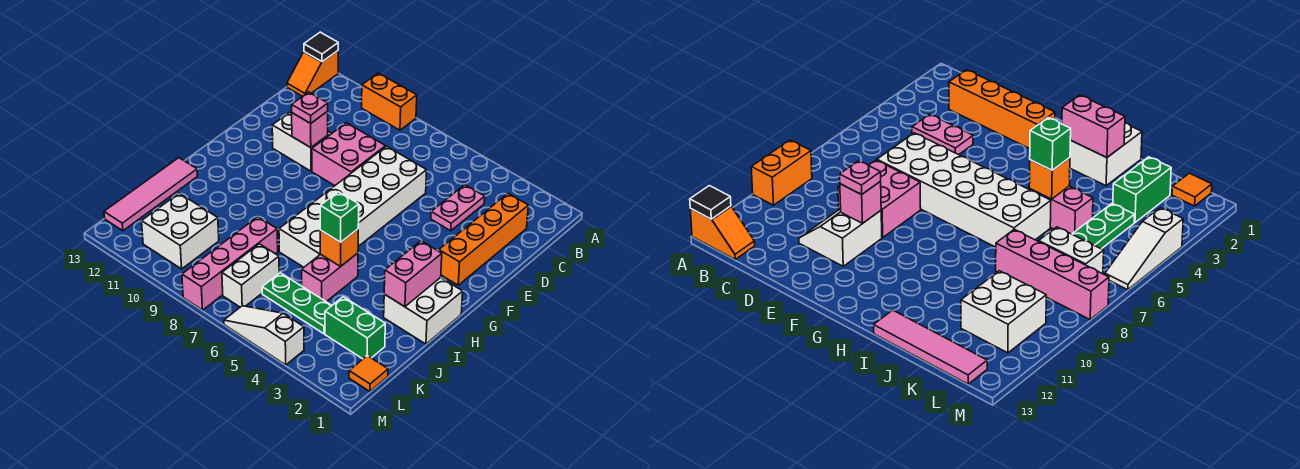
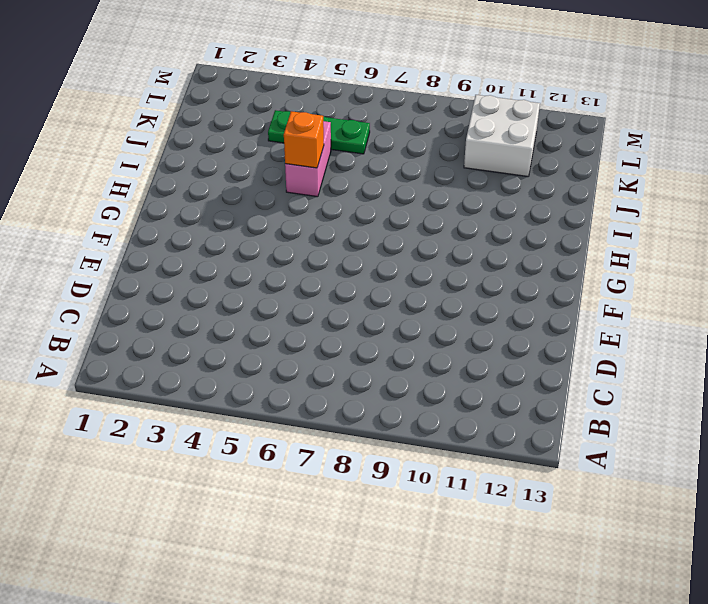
none -> orange brick A9:A10 level 1
none -> orange slope A13:B13 level 1 top A
none -> orange brick C2:F2 level 1

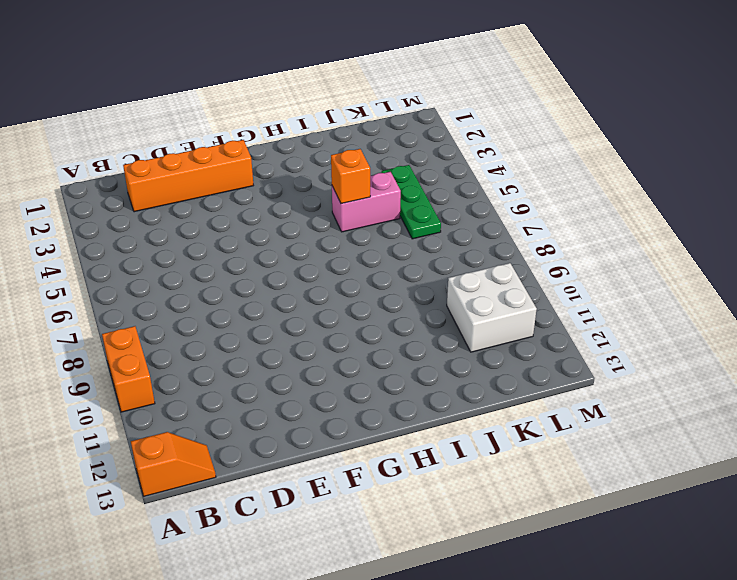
none -> pink plate C4:D4 level 1
none -> white brick D6:I7 level 1
none -> pink brick D8:E9 level 1

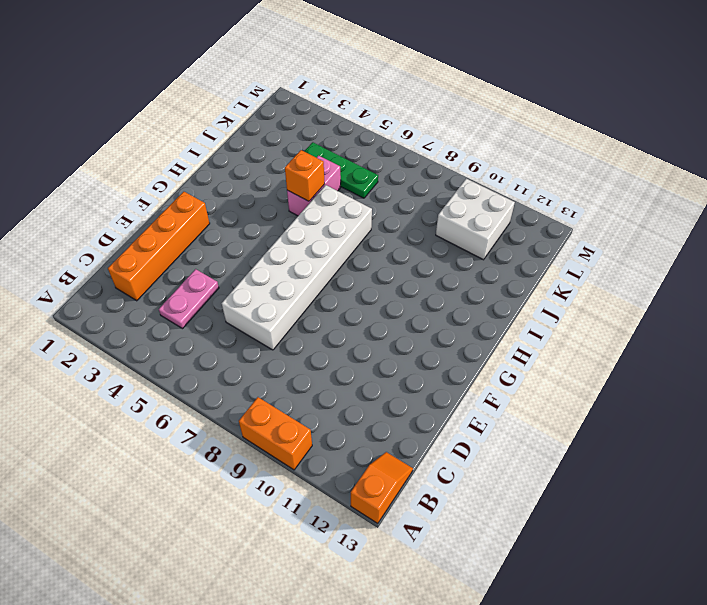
none -> pink brick D8:E9 level 1
none -> white slope D10:E11 level 1 top E
none -> white brick H1:I2 level 1

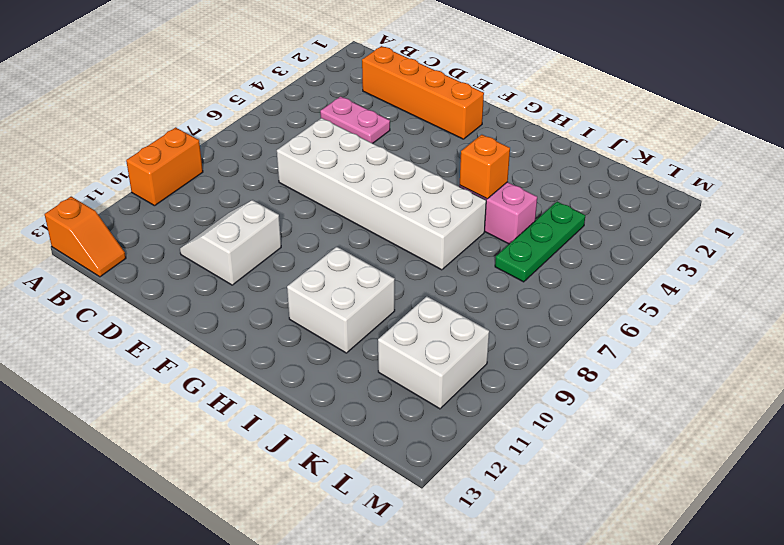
white brick H10:I11 level 1 -> white brick H1:I2 level 1
none -> pink brick D8:E9 level 1
none -> pink tile I13:L13 level 1
none -> pink brick J8:M8 level 1

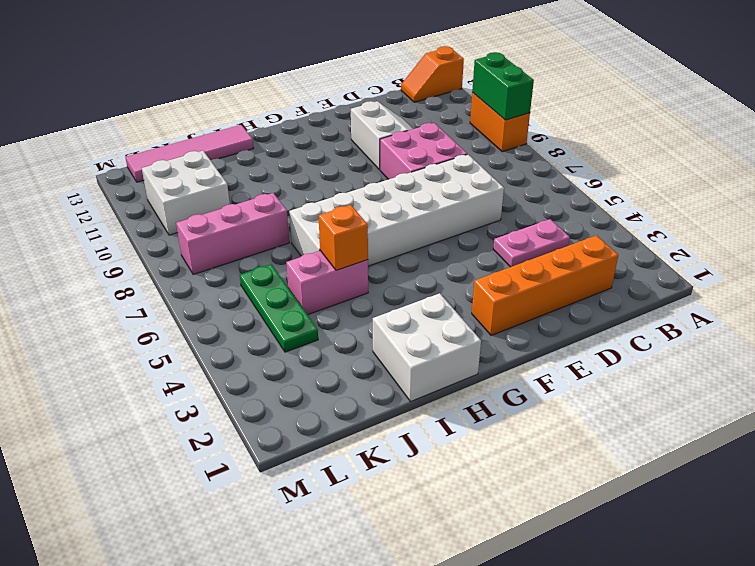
green brick A9:A10 level 2 -> green brick K2:K3 level 1
pink brick J8:L8 level 1 -> pink brick J8:M8 level 1
none -> white brick K7:L7 level 1
none -> orange tile L1 level 1
none -> white slope M4:M6 level 1 top 4

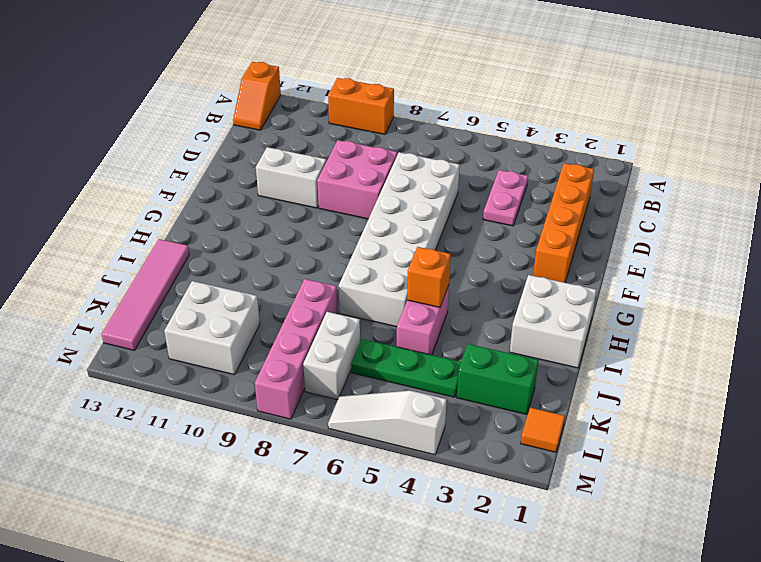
none -> black tile A13 level 2
none -> pink brick E10 level 2
none -> pink brick H2:I2 level 2

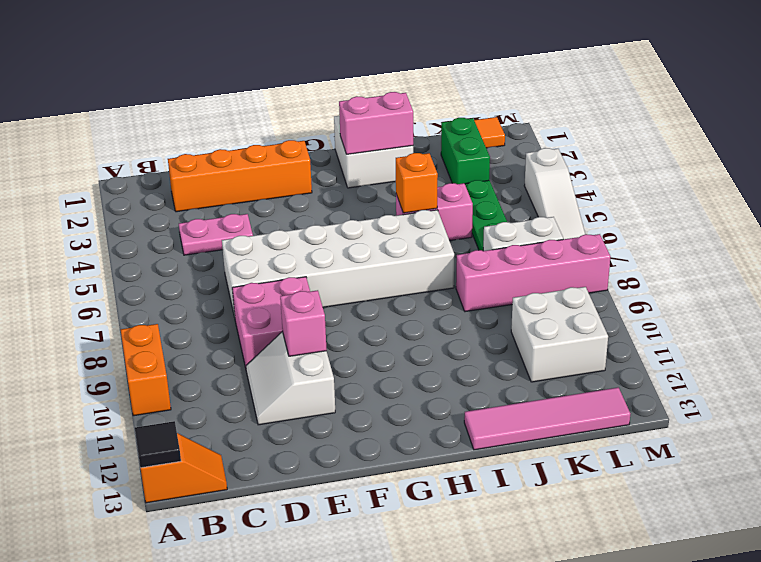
none -> pink plate E10 level 3
none -> green brick I5 level 3

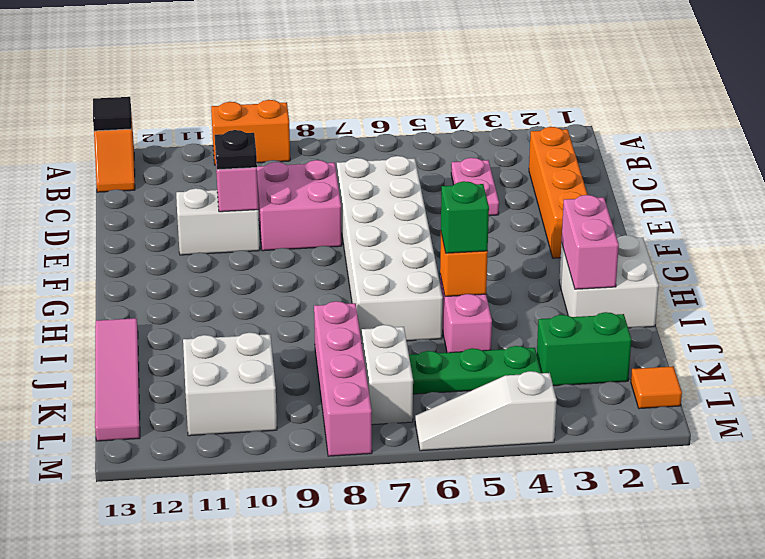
black plate E10 level 3 -> pink plate E10 level 3

